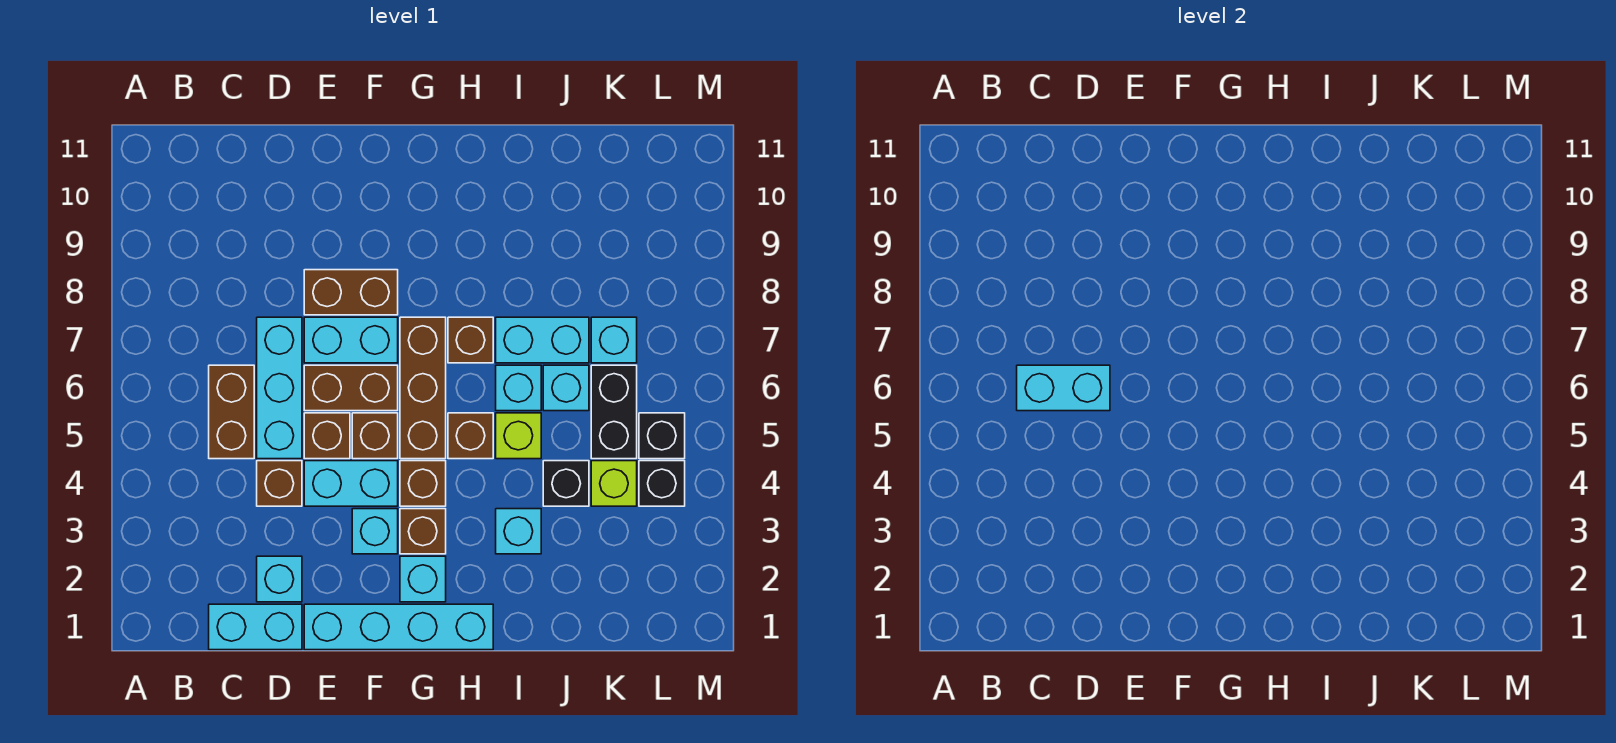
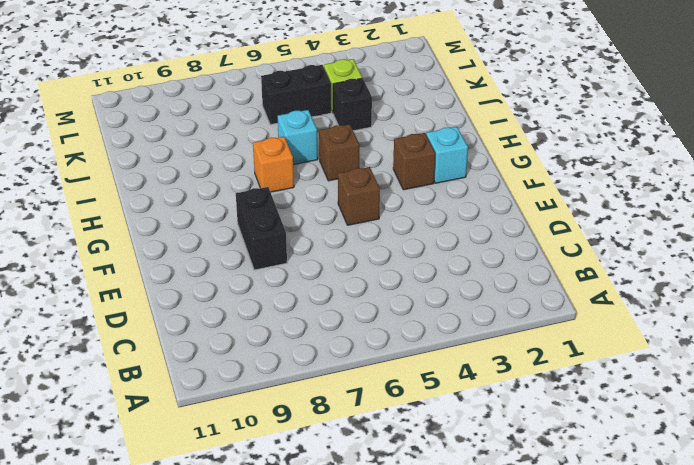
black brick E8:F8 level 1 -> brown brick E8:F8 level 1
orange brick H7 level 1 -> brown brick H7 level 1
none -> cyan brick C1:D1 level 1
none -> brown brick C5:C6 level 1
none -> cyan brick D2 level 1
none -> brown brick D4 level 1

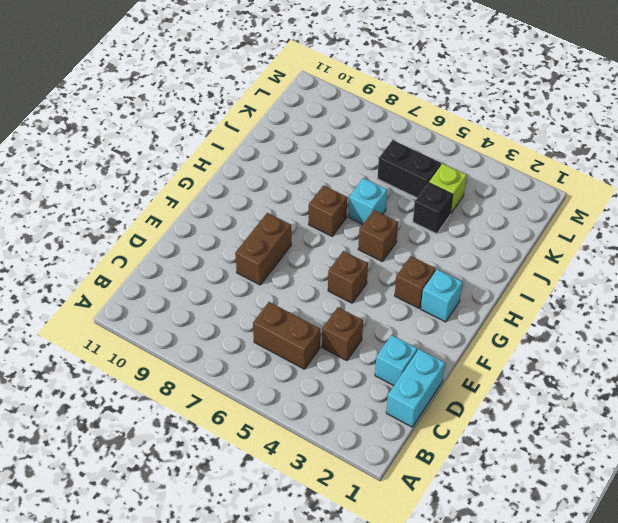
none -> cyan brick D5:D7 level 1
none -> cyan brick E1:H1 level 1
none -> cyan brick E4:F4 level 1
none -> brown brick E5 level 1

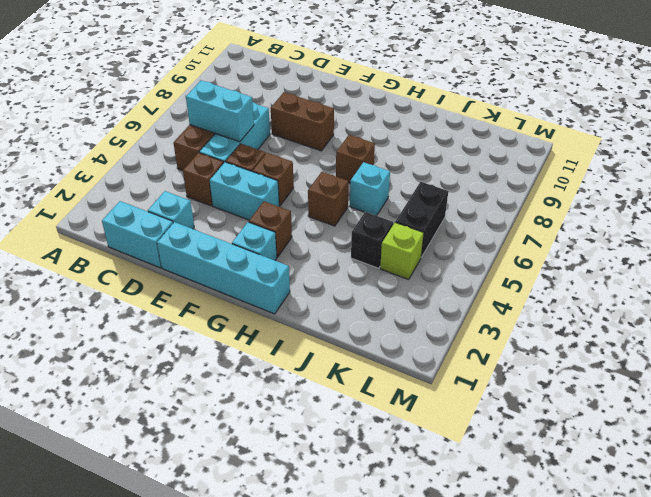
none -> brown brick E6:F6 level 1
none -> cyan brick E7:F7 level 1
none -> cyan brick F3 level 1
none -> brown brick G4 level 1

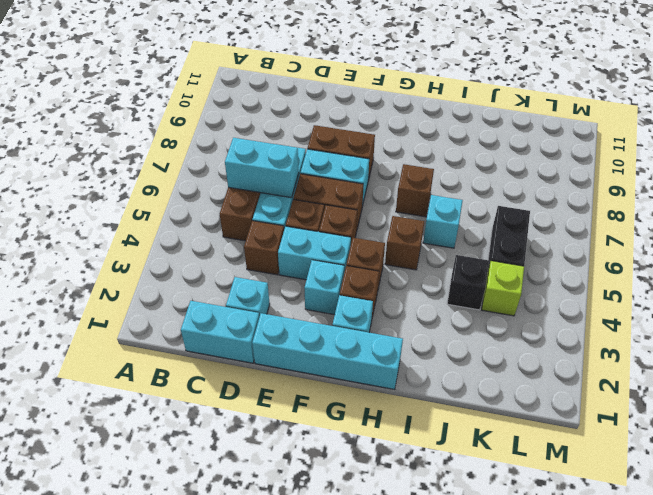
none -> brown brick G5:G7 level 1
none -> cyan brick I3 level 1
none -> lime brick I5 level 1
none -> cyan brick I7:J7 level 1

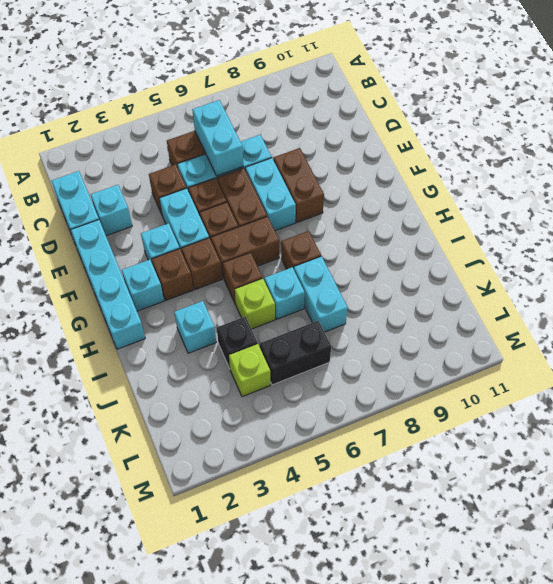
brown brick G5:G6 level 1 -> brown brick G5:G7 level 1
none -> cyan brick J6 level 1
none -> cyan brick K7 level 1
none -> black brick L4 level 1
none -> black brick L5 level 1

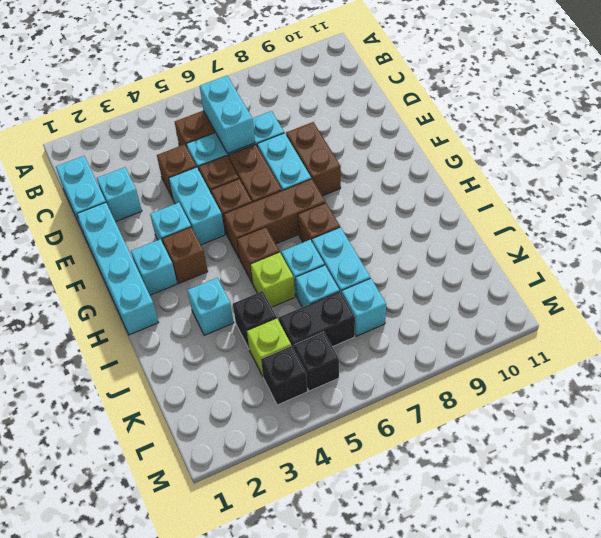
none -> brown brick G4 level 1

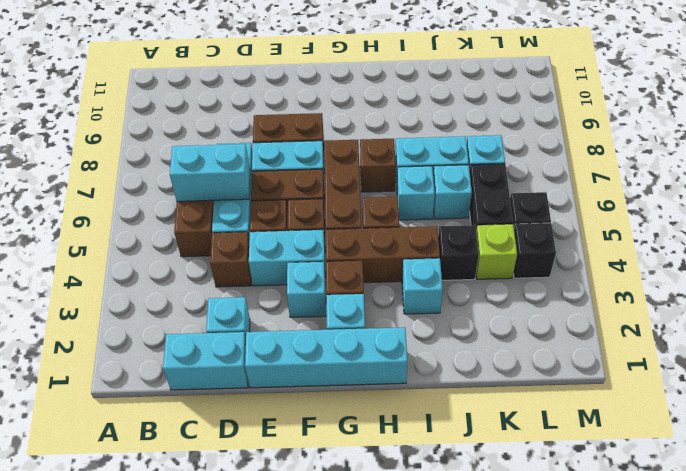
brown brick G4:I4 level 1 -> brown brick G4 level 1
none -> lime brick I5 level 1

